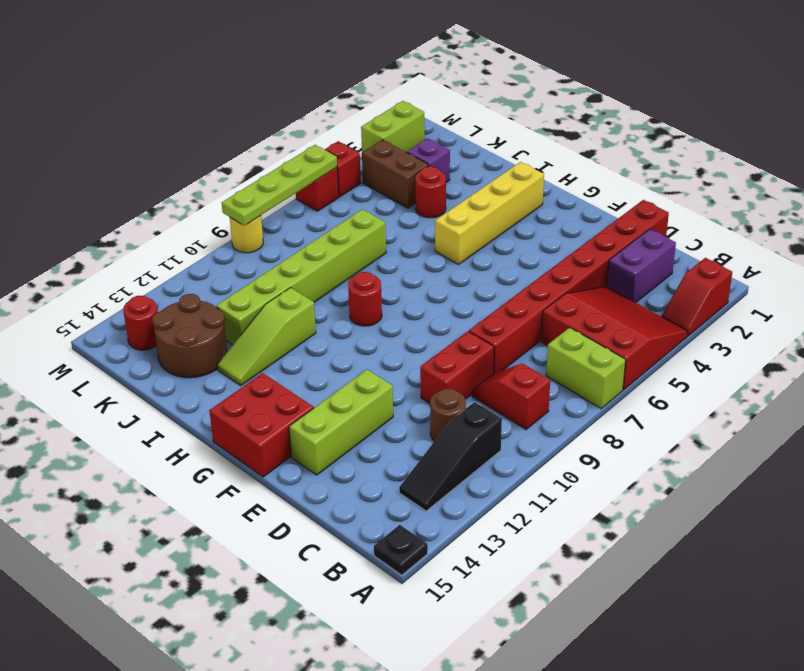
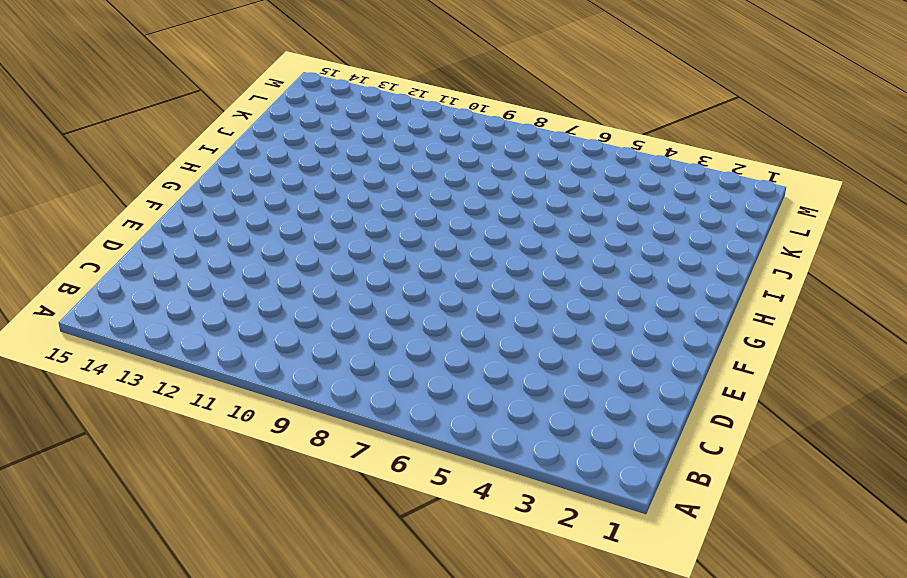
none -> red slope A2:A3 level 1 top 2
none -> red slope A4:C6 level 1 top 6
none -> lime brick A7:B7 level 1

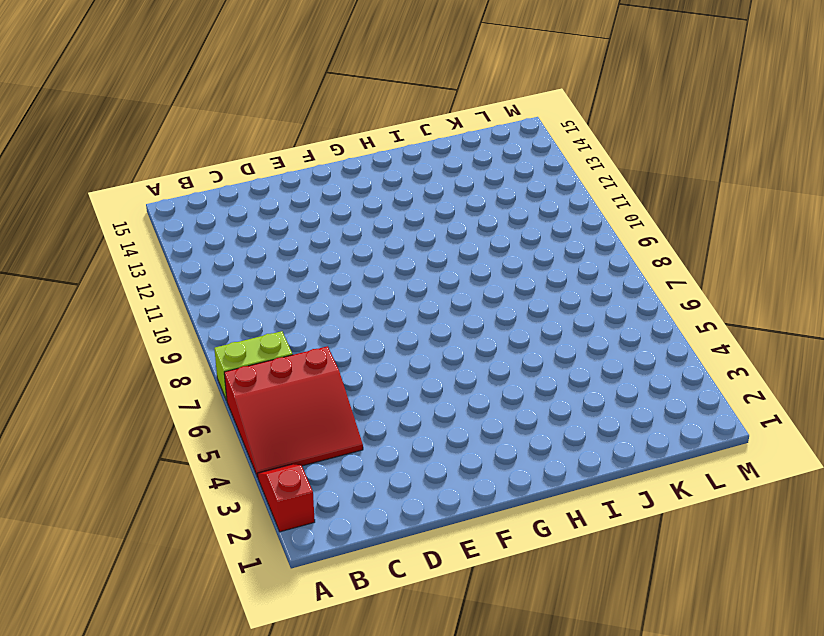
none -> black plate A15 level 1
none -> red slope B9:C9 level 1 top B
none -> black slope B11:B13 level 1 top 11

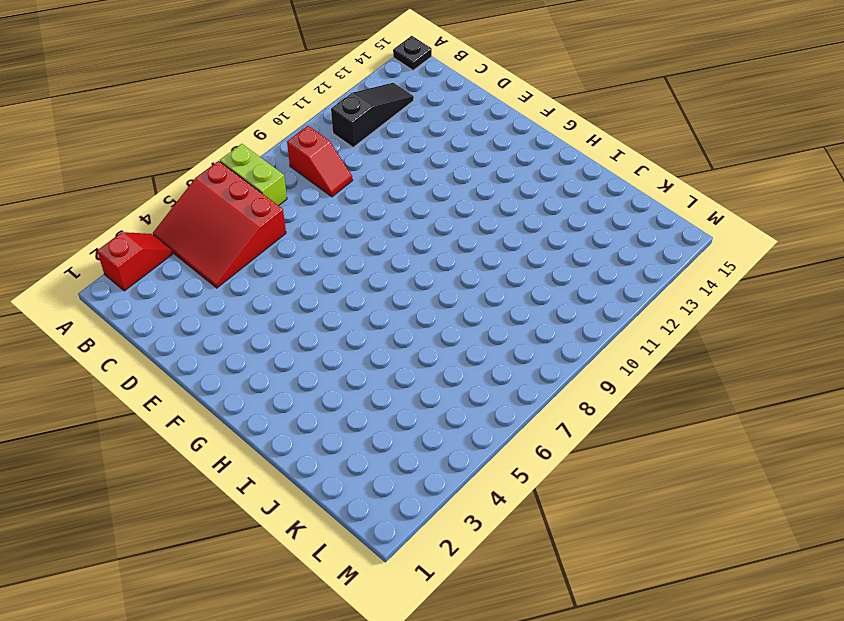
none -> purple brick C2:C3 level 1
none -> brown round brick C11 level 1
none -> red brick D1:D8 level 1

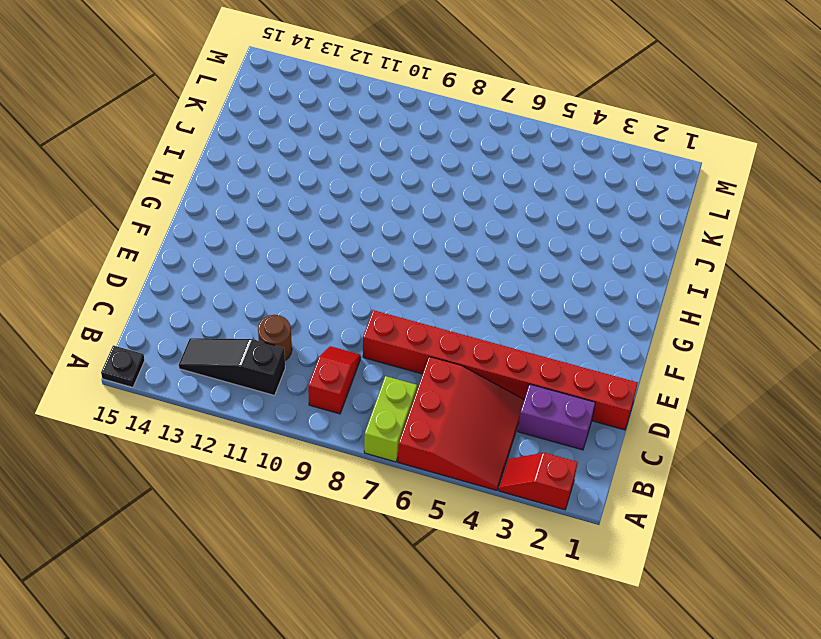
none -> red brick D9:D10 level 1
none -> lime brick E12:E14 level 1
none -> red brick F14:G15 level 1

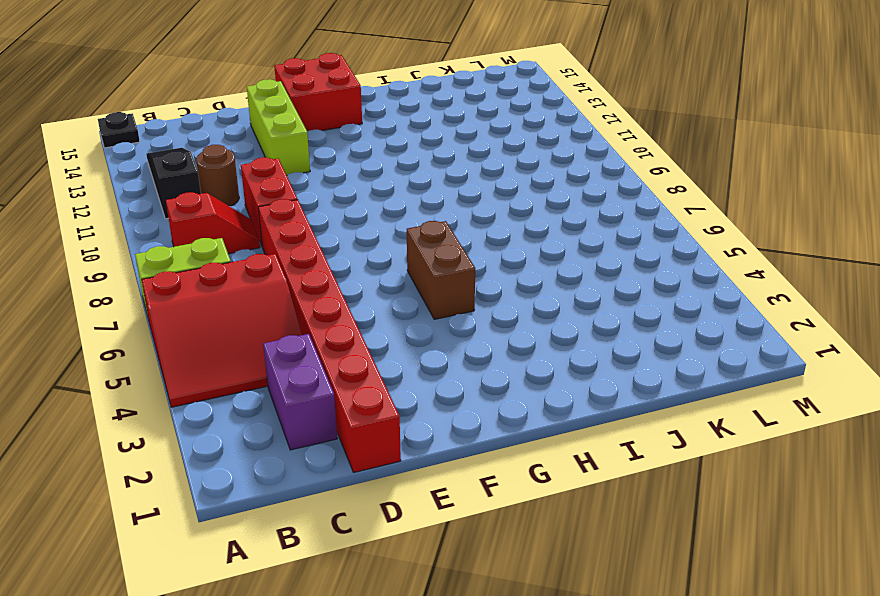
brown brick G5:G6 level 1 -> brown brick K4:L4 level 1
none -> red slope A2:A3 level 1 top 2
none -> yellow brick H2:H5 level 1
none -> red round brick H9 level 1

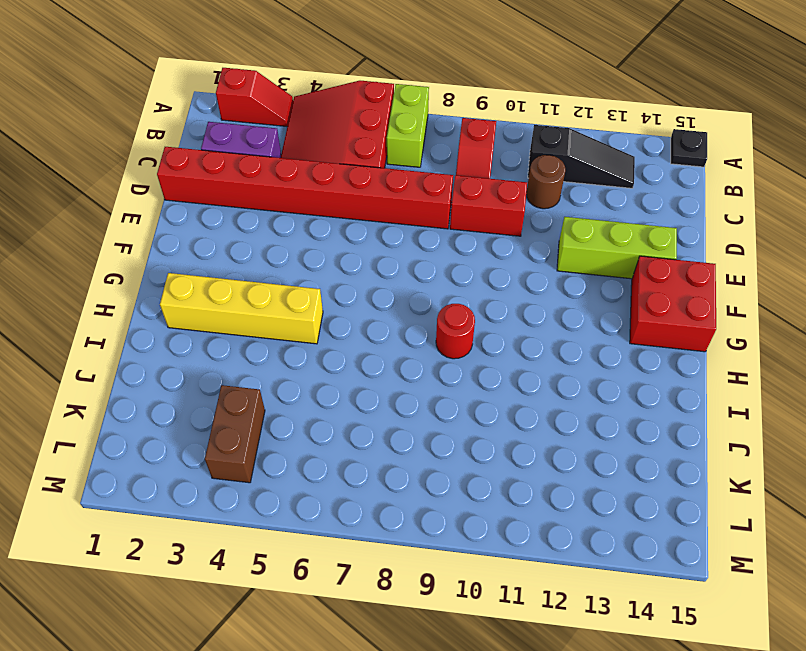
none -> lime slope I11:I13 level 1 top 11
none -> red round brick J4 level 1
none -> lime brick J7:J12 level 1

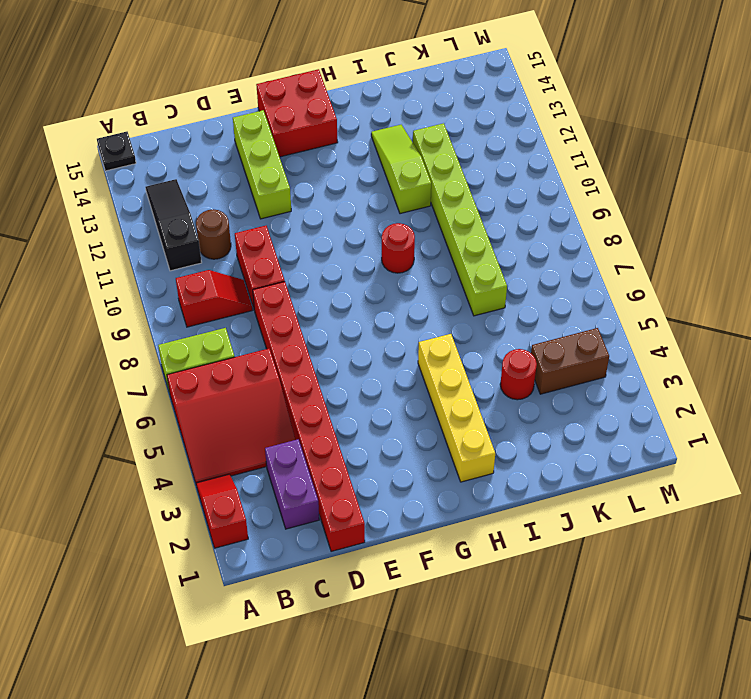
none -> brown round brick J13:K14 level 1
none -> purple brick K3 level 1
none -> red round brick L14 level 1

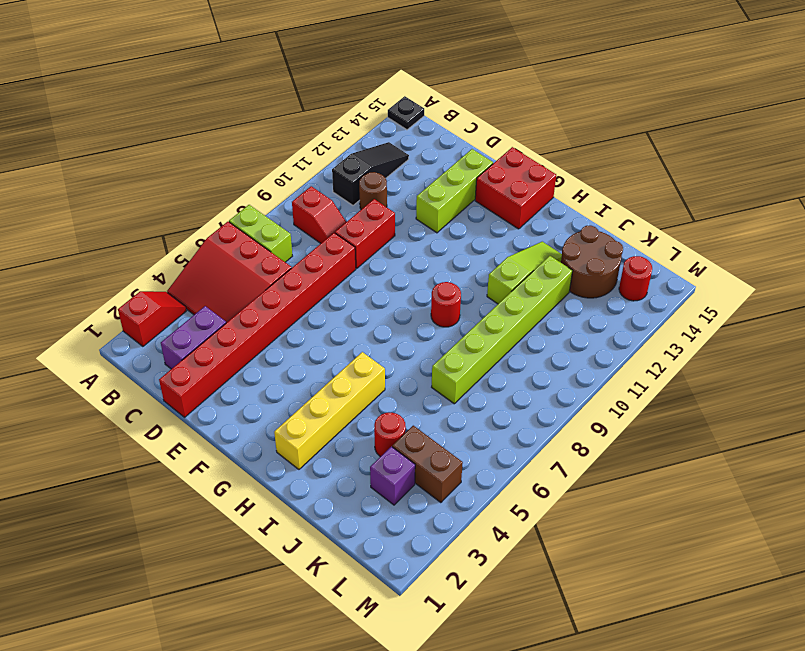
none -> lime brick M2:M3 level 1
none -> red brick M5 level 1
none -> red brick M6 level 1

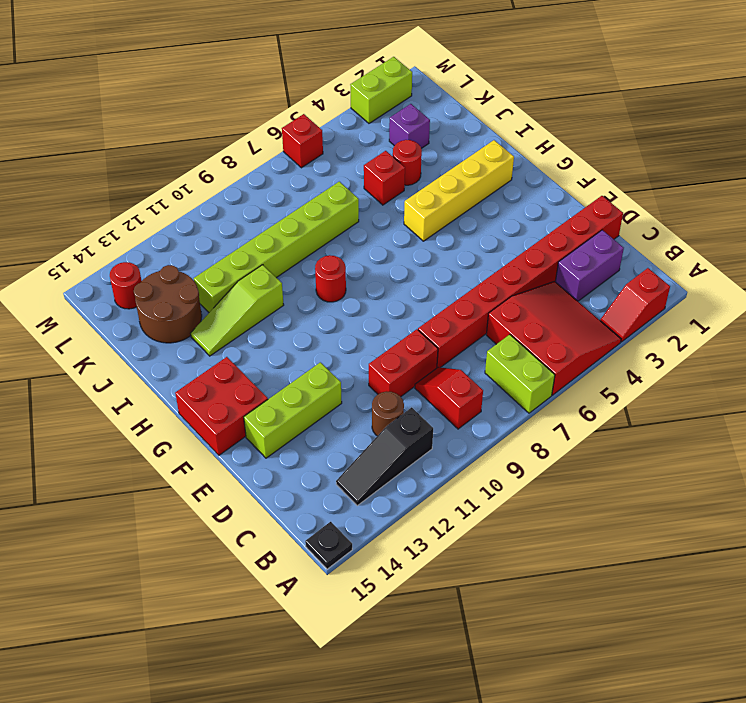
red brick J5 level 1 -> red brick M5 level 1
none -> brown brick K4:L4 level 1
none -> yellow round brick M9 level 1
none -> lime plate M6:M9 level 2

